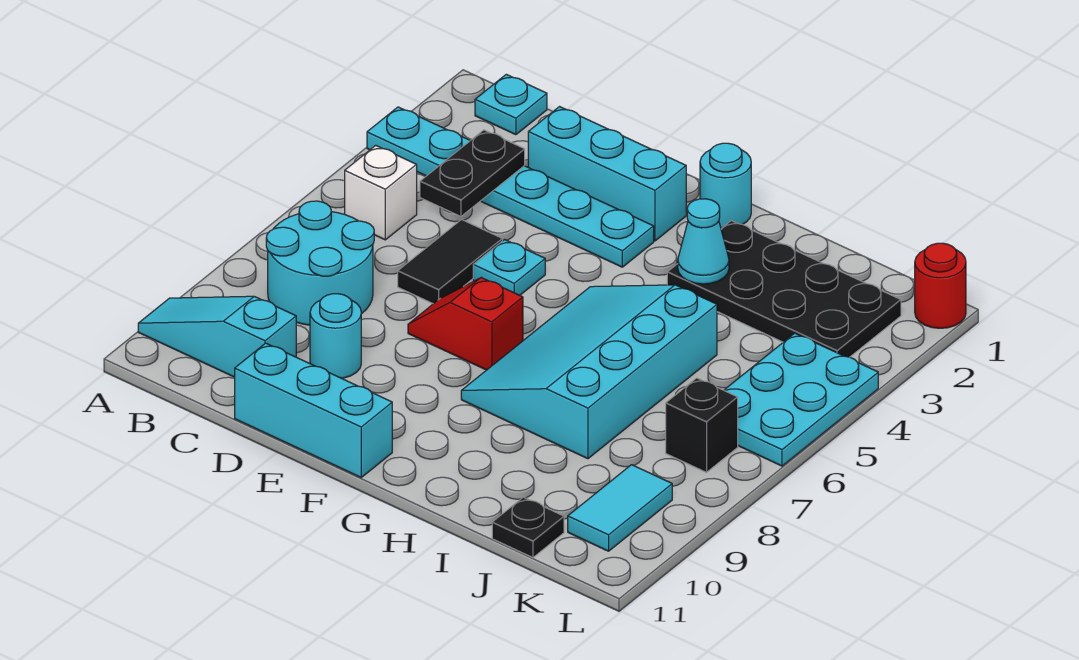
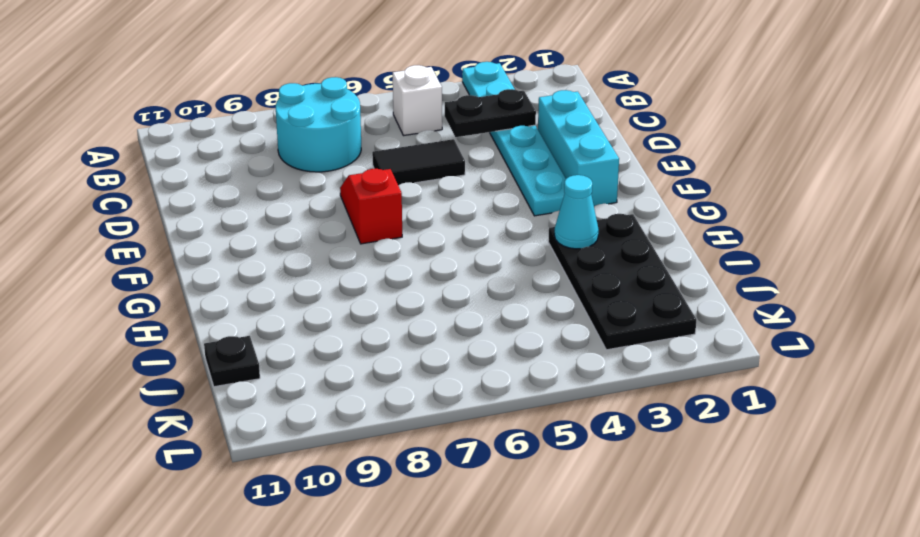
none -> cyan slope A10:C10 level 1 top C
none -> cyan plate B1 level 1
none -> cyan round brick D9 level 1

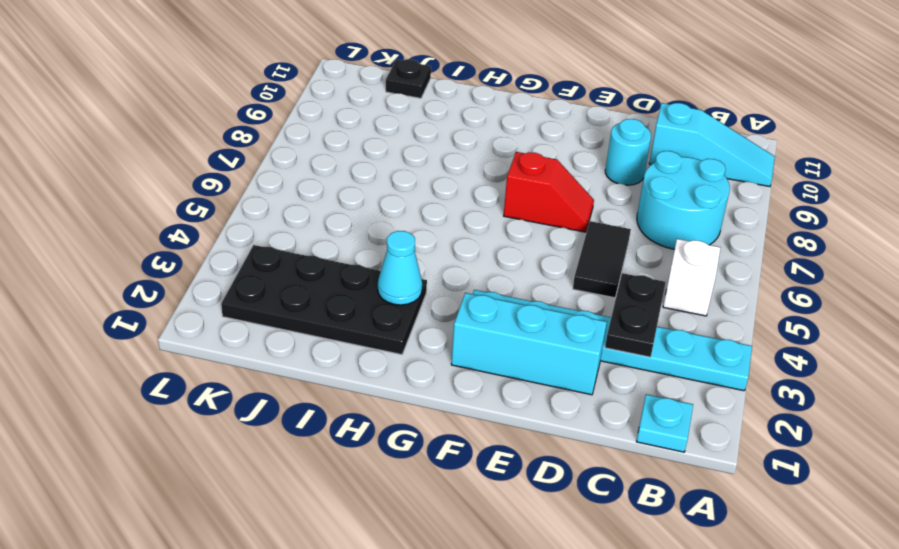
none -> cyan brick D11:F11 level 1
none -> cyan plate E5 level 1
none -> cyan round brick G1 level 1

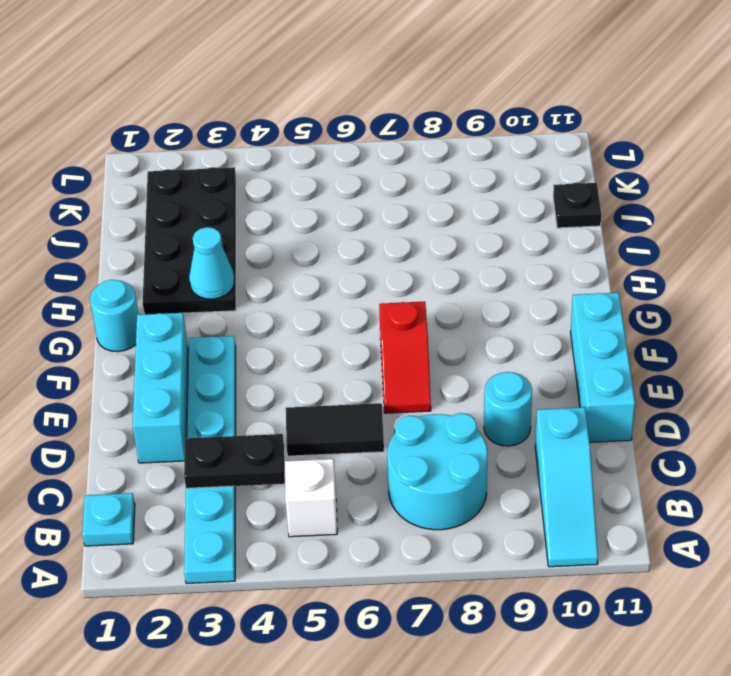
none -> cyan plate E5 level 1
none -> cyan slope G5:I8 level 1 top I
none -> cyan plate K4:L6 level 1

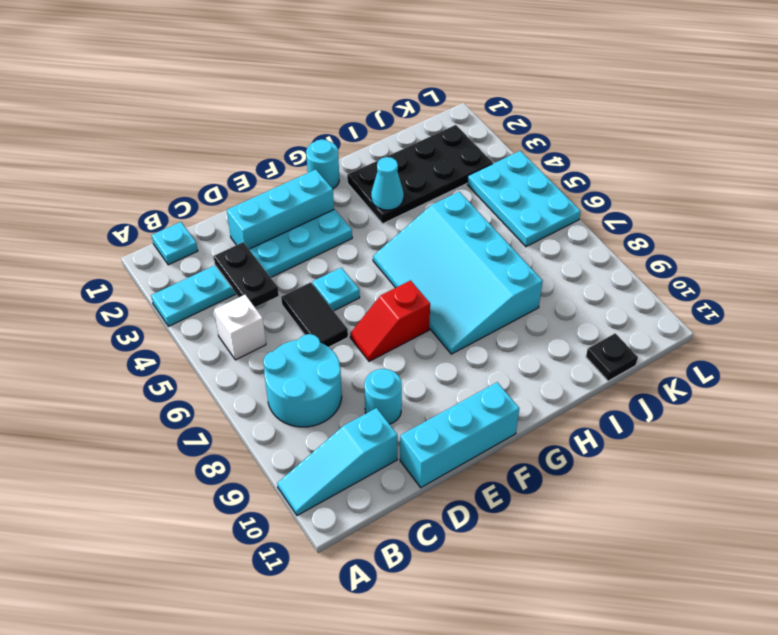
none -> black brick K7 level 1
none -> cyan tile K9:K10 level 1
none -> red round brick L1 level 1

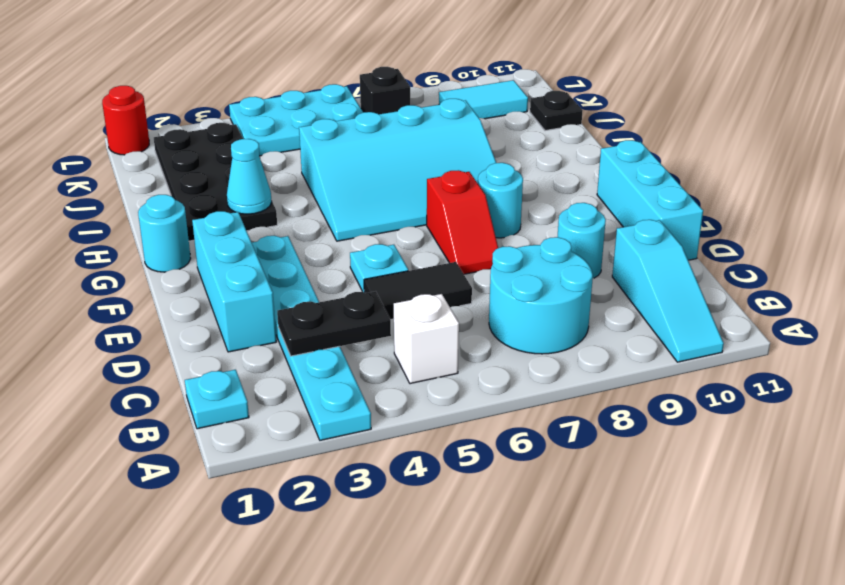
cyan round brick F8 level 1 -> none

